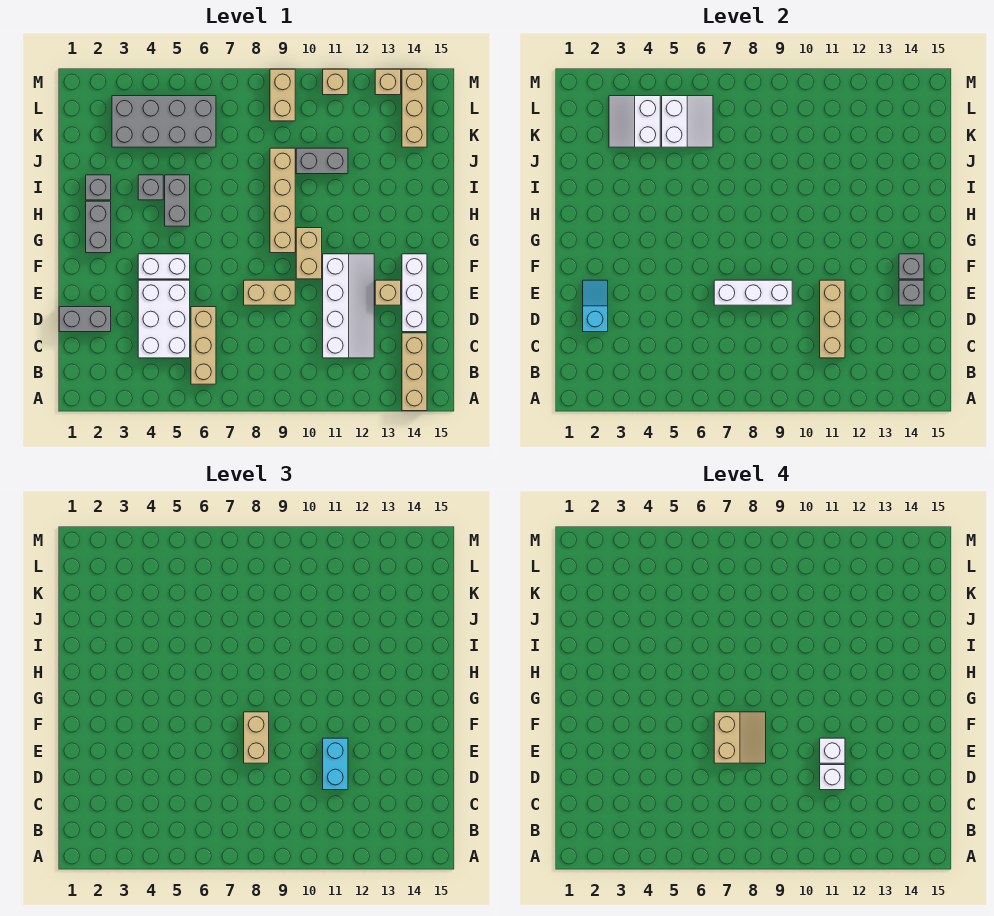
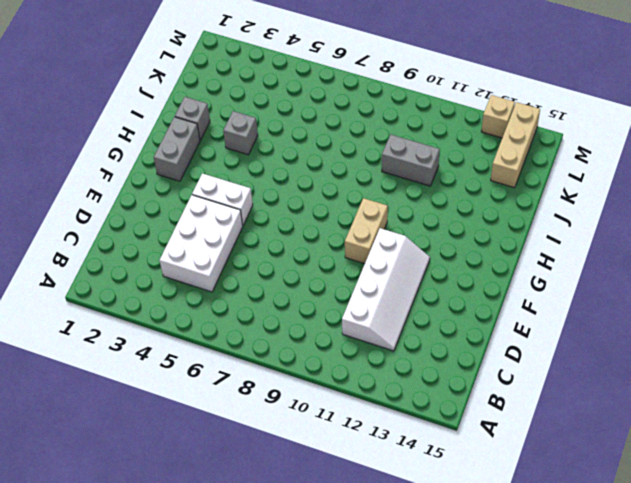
none -> tan brick A14:C14 level 1
none -> tan brick B6:D6 level 1
none -> grey brick D1:D2 level 1
none -> white brick D14:F14 level 1

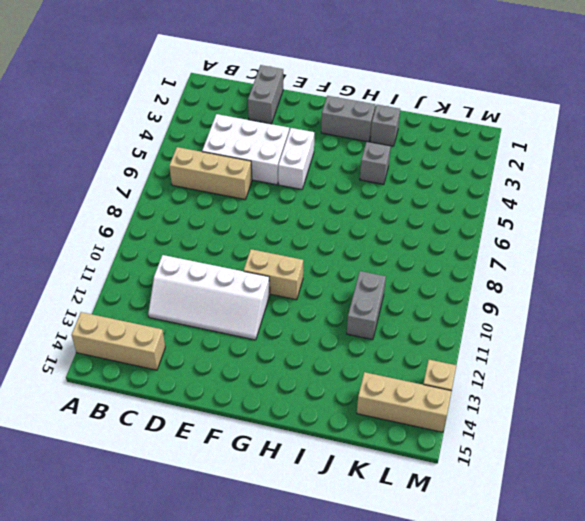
none -> white brick D14:F14 level 1
none -> tan brick E8:E9 level 1
none -> tan brick E13 level 1
none -> tan brick G9:J9 level 1

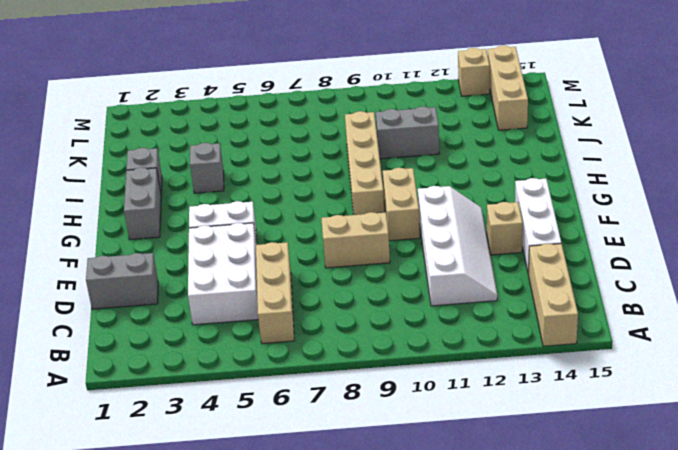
none -> grey brick H5:I5 level 1
none -> grey brick K3:L6 level 1
none -> tan brick L9:M9 level 1
none -> tan brick M11 level 1

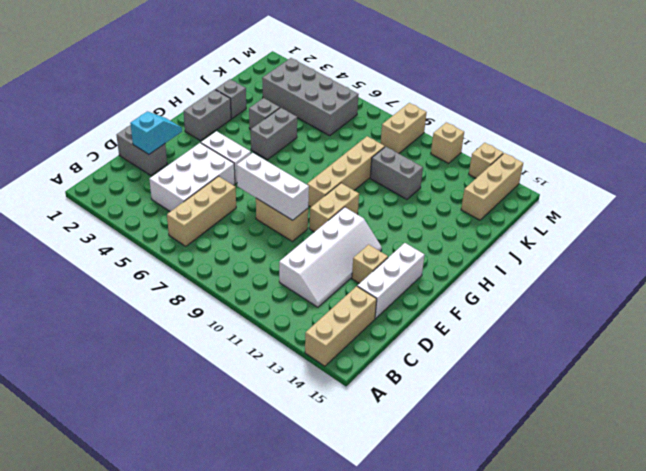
none -> tan brick C11:E11 level 2
none -> grey brick E14 level 2
none -> grey brick F14 level 2
none -> white slope K3:L4 level 2 top 4

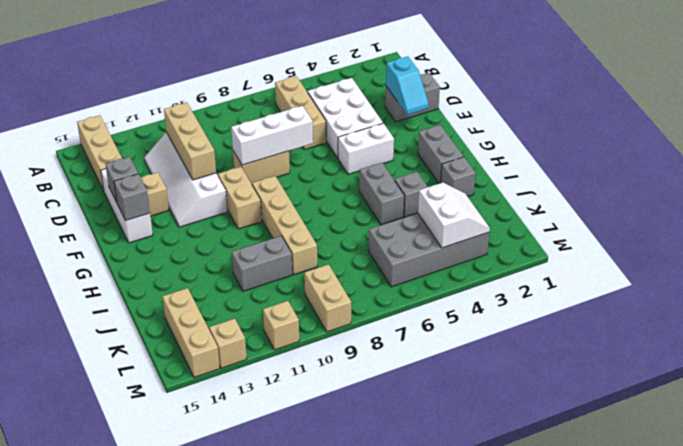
none -> white slope K5:L6 level 2 top 5
none -> cyan brick D11:E11 level 3
none -> tan brick E8:F8 level 3
none -> white brick D11 level 4

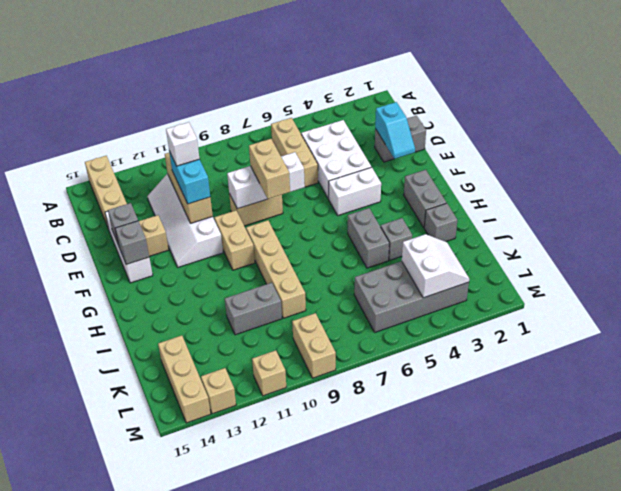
none -> white slope K5:L6 level 2 top 5
none -> tan slope E7:F8 level 4 top 7
none -> white brick E11 level 4

